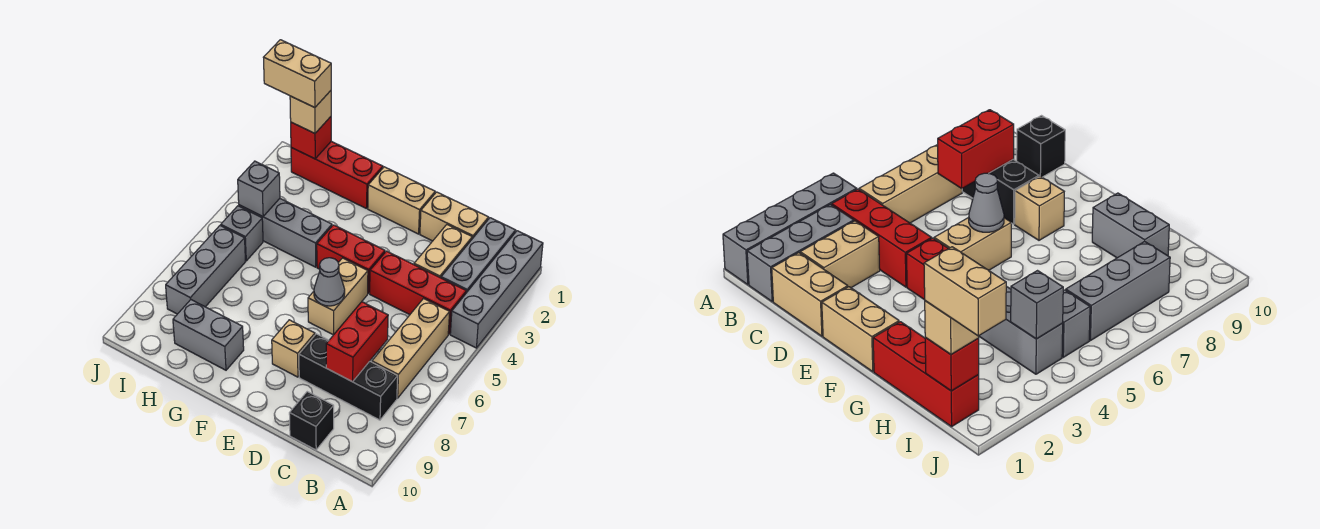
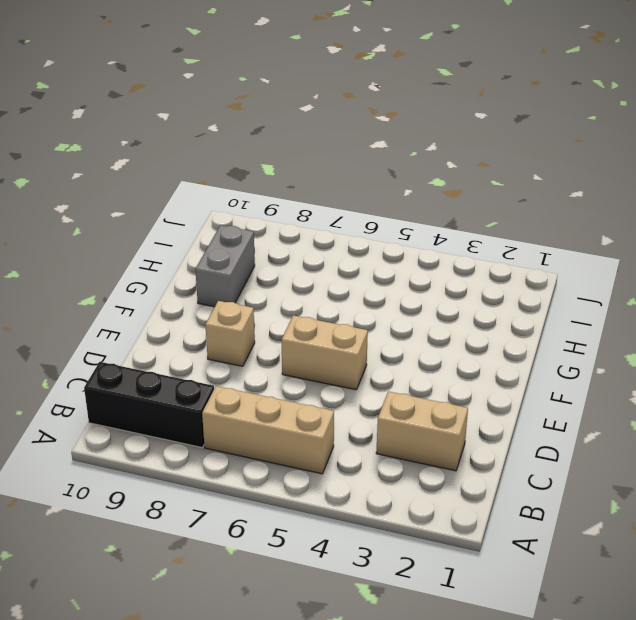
black brick B8:B10 level 1 -> black brick B8:D8 level 1
none -> grey brick A1:A4 level 1
none -> grey brick B1:B3 level 1
none -> red brick B4:D4 level 1

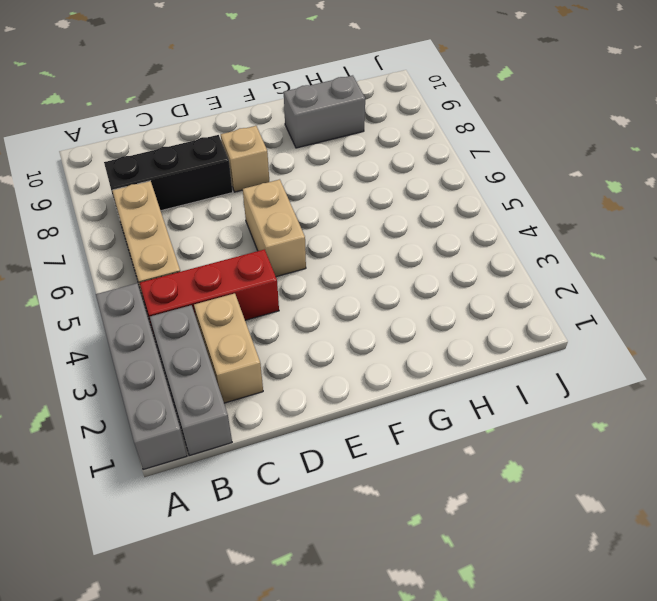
none -> tan brick C1:D1 level 1
none -> black brick C10 level 1
none -> tan brick E1:F1 level 1

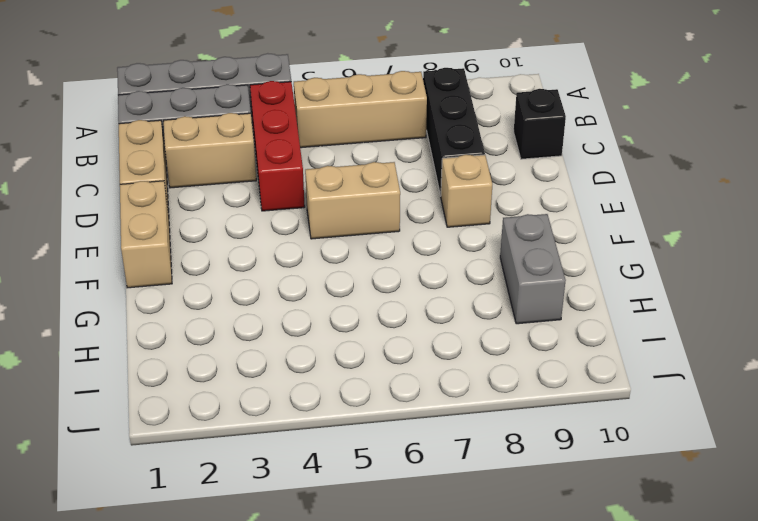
none -> red brick E4:F4 level 1
none -> red brick G1:I1 level 1
none -> grey brick G4:I4 level 1

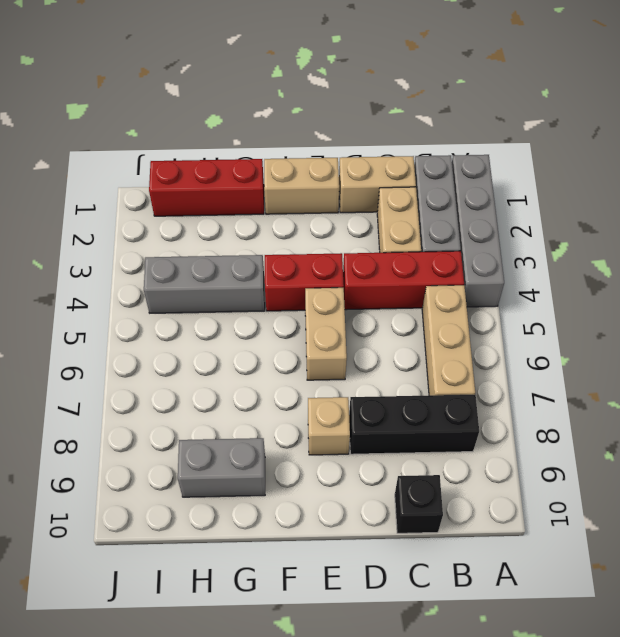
none -> grey brick I5 level 1
none -> grey brick I6:I8 level 1
none -> red brick C7:C8 level 2

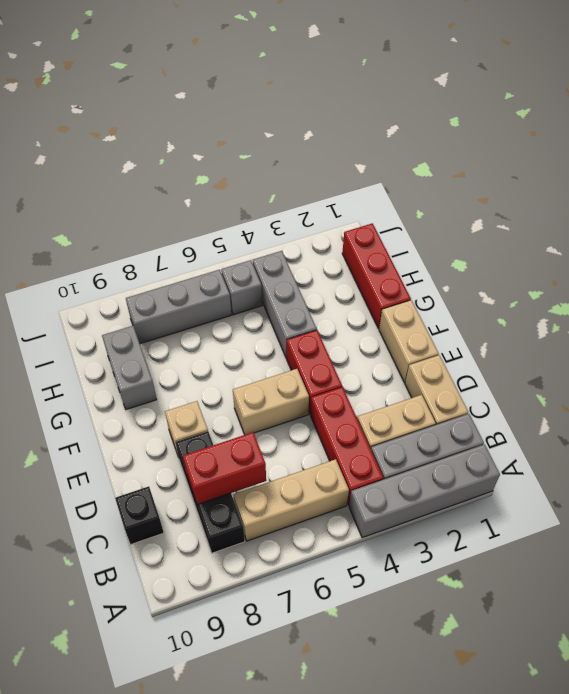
none -> grey cone E6 level 2
none -> red brick I1 level 2
none -> grey brick I4 level 2

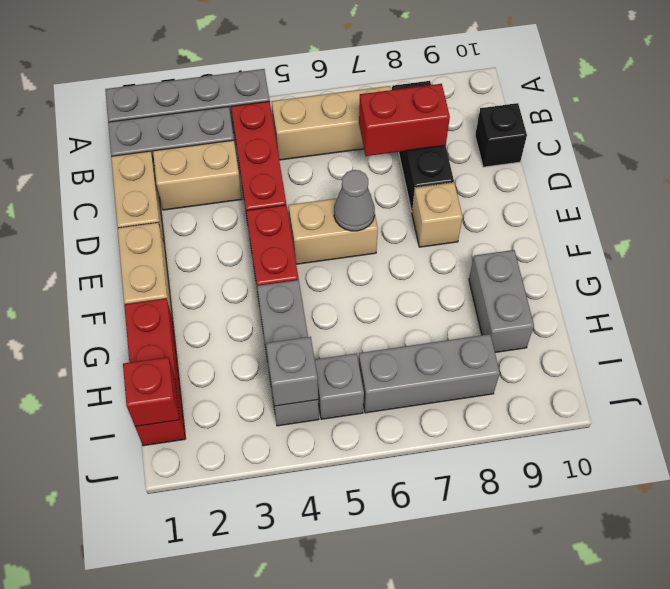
none -> tan brick I1 level 3
none -> tan brick I1:J1 level 4

